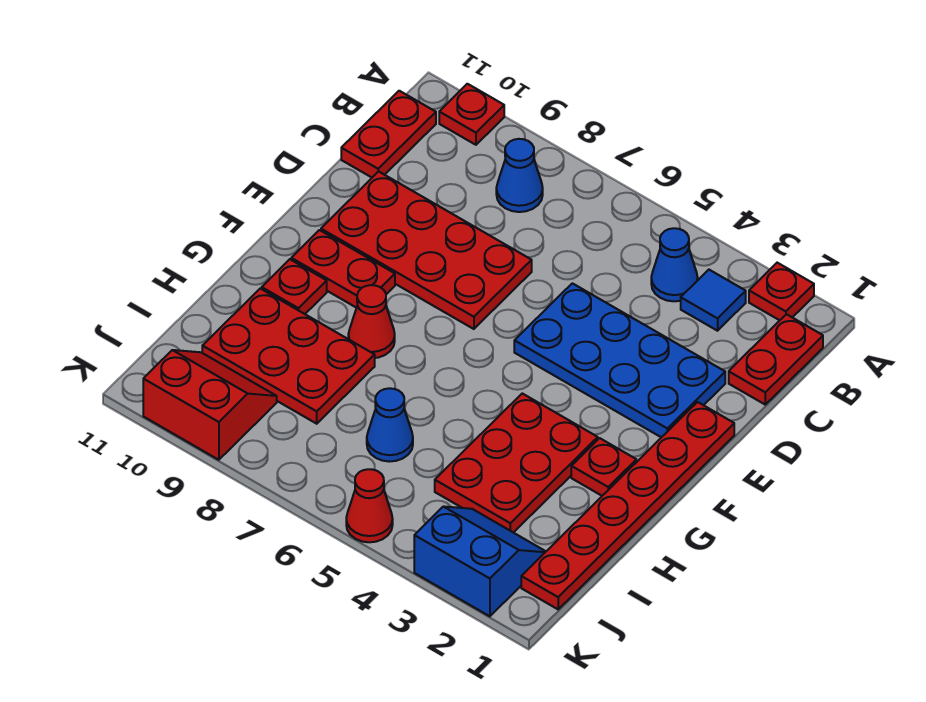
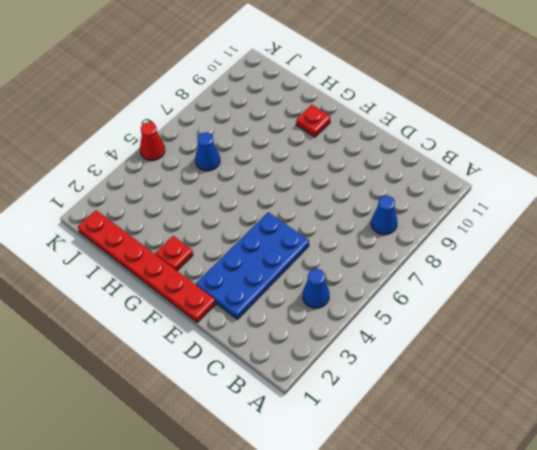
none -> red plate A2 level 1
none -> red plate A10 level 1
none -> red plate B1:C1 level 1

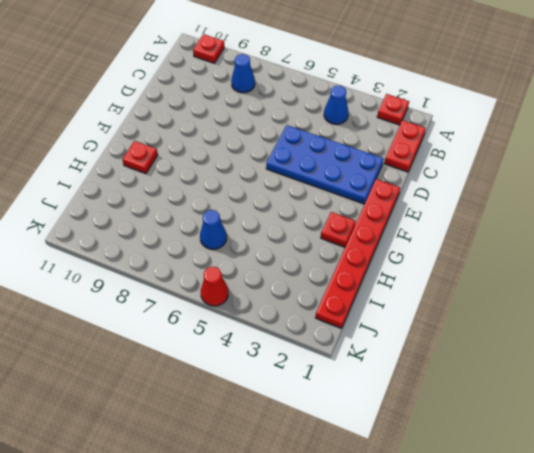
none -> blue tile B3 level 1
none -> red plate B11:C11 level 1
none -> red plate D7:E10 level 1

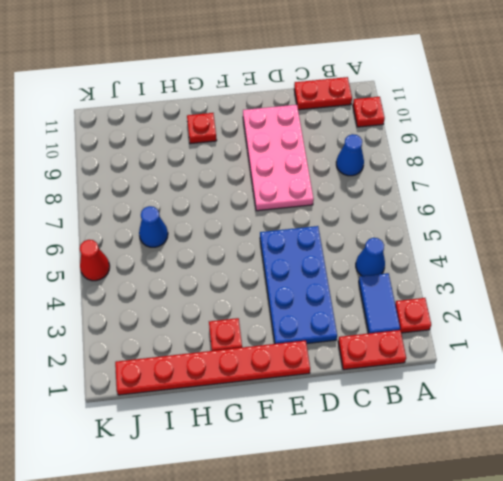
blue tile B2:B3 level 1 -> blue tile B3 level 1
pink plate D7:E10 level 1 -> red plate D7:E10 level 1
none -> red plate F9:F10 level 1
none -> red plate G3:I4 level 1
none -> red cone G8 level 1

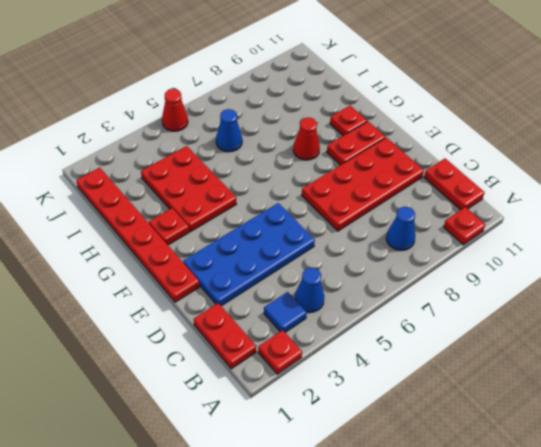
none -> red plate H8:I10 level 1
none -> blue slope J2:K3 level 1 top K
none -> red slope J9:K10 level 1 top K

